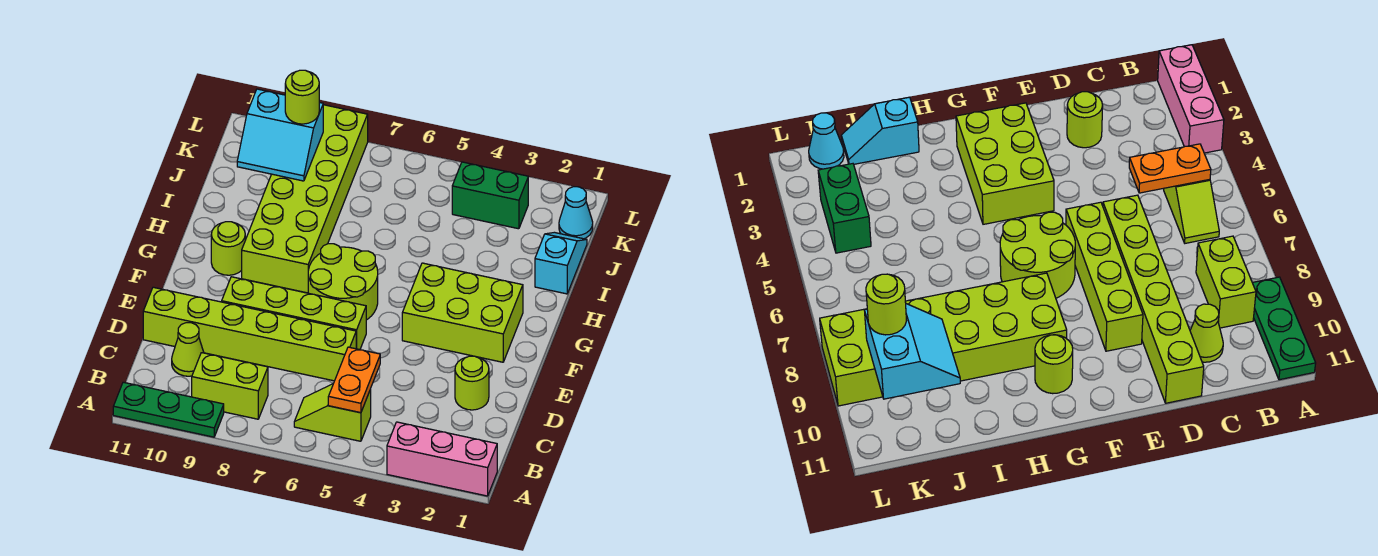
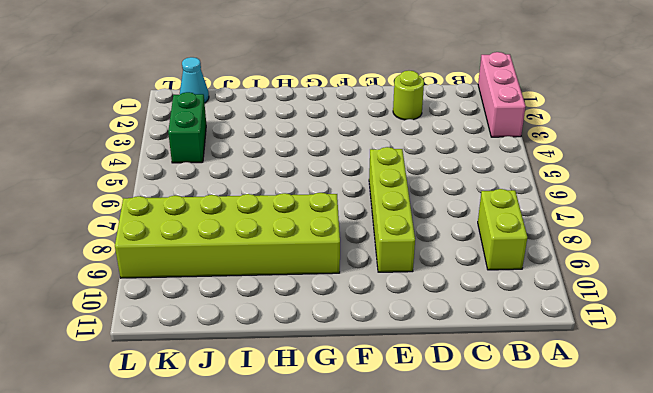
none -> green plate A9:A11 level 1
none -> lime slope B5:B6 level 1 top 5
none -> lime cone C10 level 1

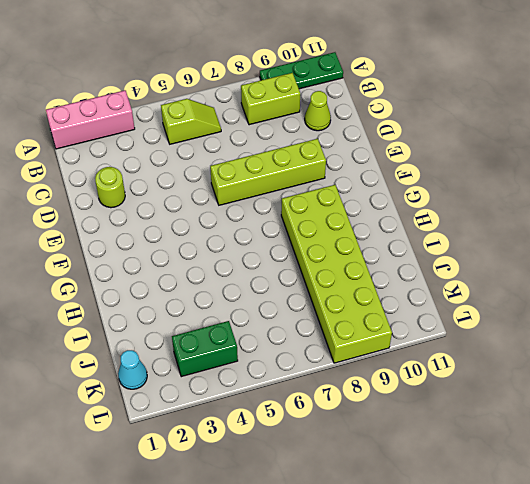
none -> lime brick D6:D11 level 1
none -> lime brick F2:G4 level 1
none -> lime round brick F6:G7 level 1

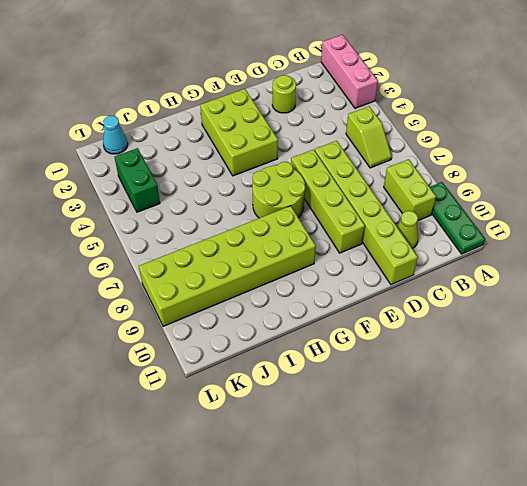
none -> lime round brick G10 level 1
none -> cyan slope I1:J1 level 1 top I
none -> orange plate B5:C5 level 2

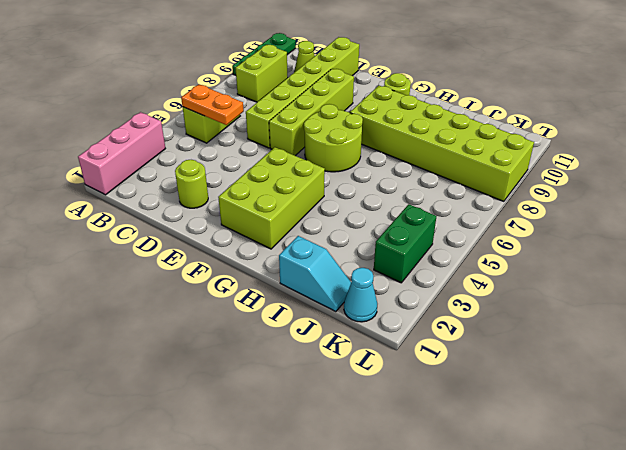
none -> cyan slope J9:K10 level 2 top K
none -> lime round brick K9 level 3

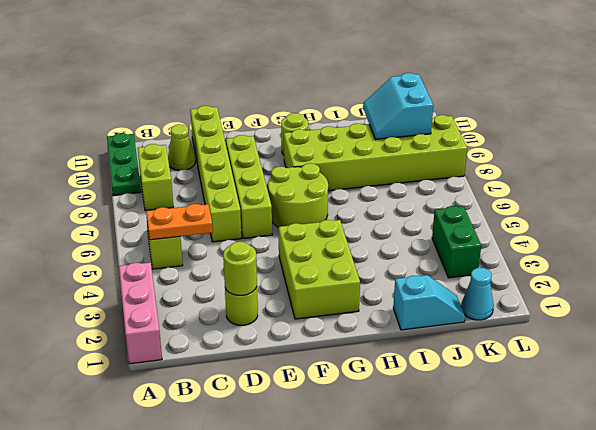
lime round brick D2 level 2 -> lime round brick K9 level 3

